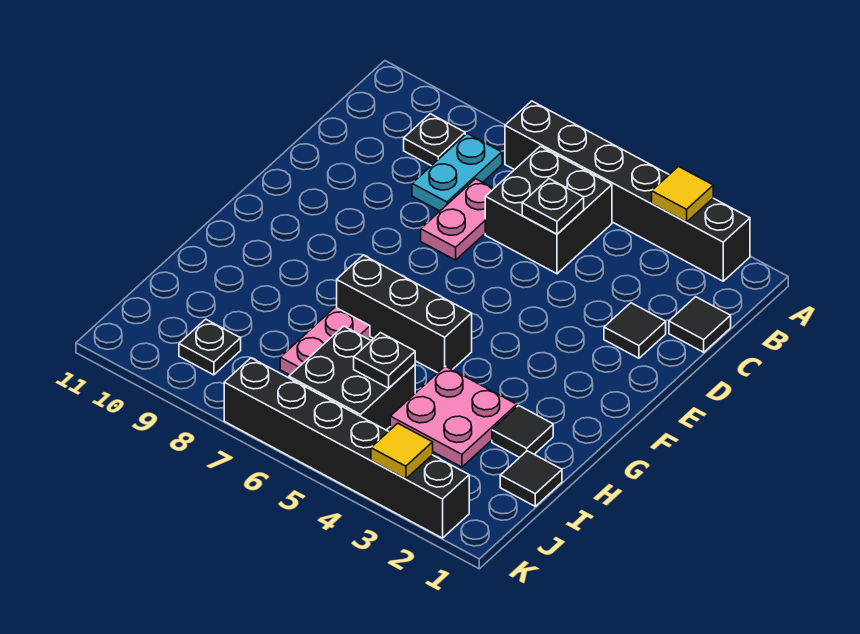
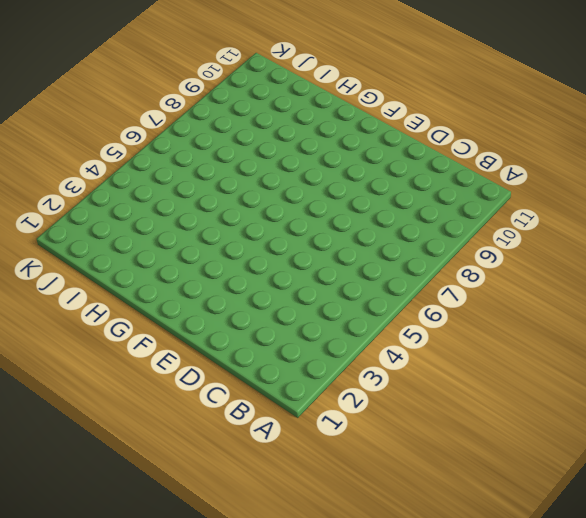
none -> black brick A2:A7 level 1
none -> black brick B5:C6 level 1
none -> cyan plate B8:C8 level 1

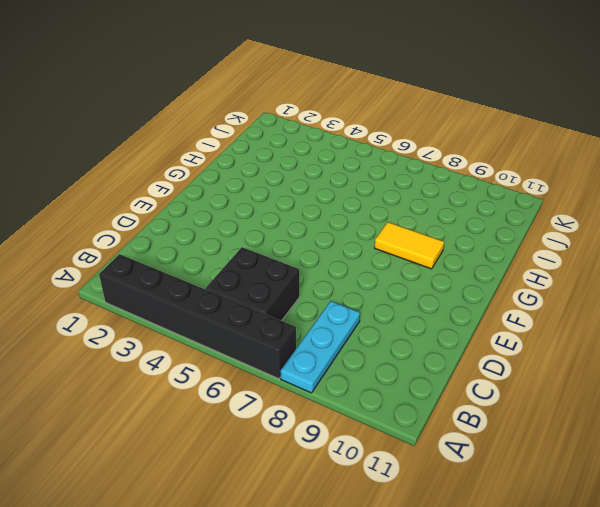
cyan plate A8:C8 level 1 -> cyan plate B8:C8 level 1
yellow tile G8:G9 level 1 -> none
none -> black plate B9 level 1
none -> black tile C1 level 1
none -> pink plate C7:D7 level 1

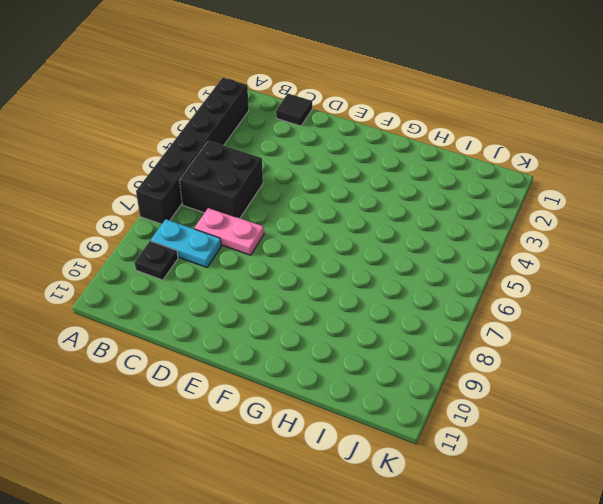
none -> black tile D2 level 1
none -> black brick G5:G7 level 1
none -> black tile H2 level 1

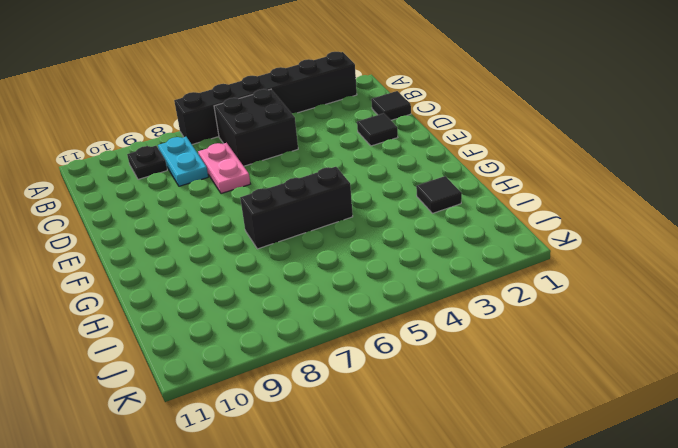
none -> pink plate H3:I4 level 1
none -> pink plate H7:I7 level 1
none -> black tile I1 level 1

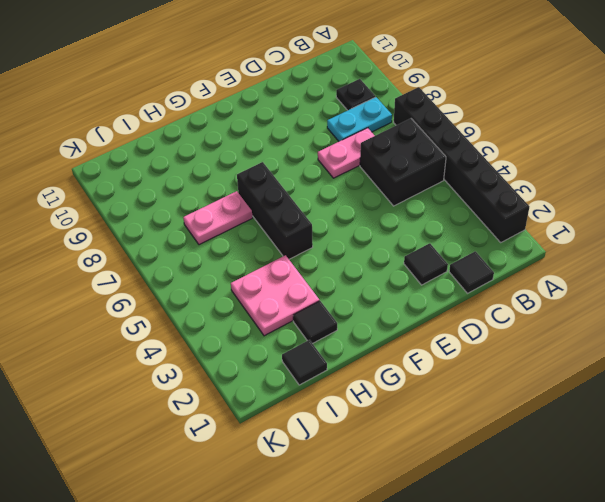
none -> black brick I5:J6 level 1
none -> black plate J9 level 1
none -> black brick K2:K7 level 1

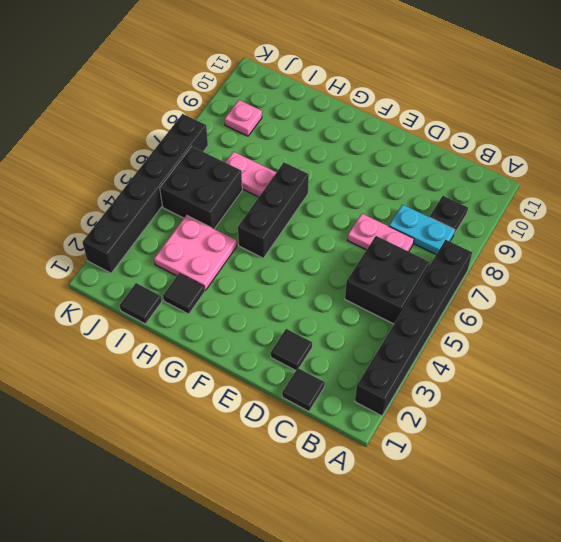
pink plate J9 level 1 -> black plate J9 level 1
none -> yellow tile A3 level 2
none -> black plate C5 level 2
none -> black plate I5 level 2

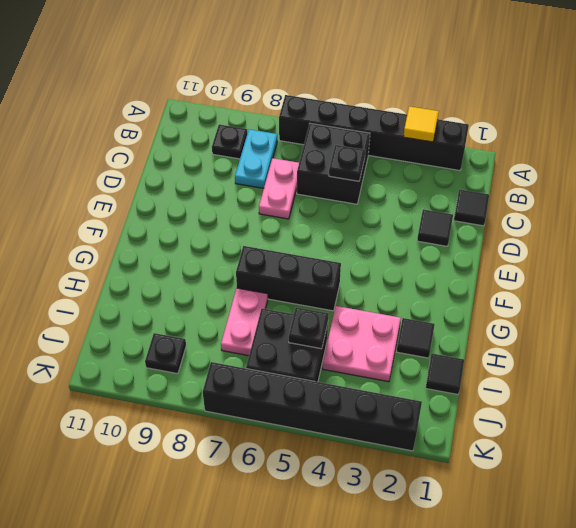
none -> yellow tile K3 level 2

